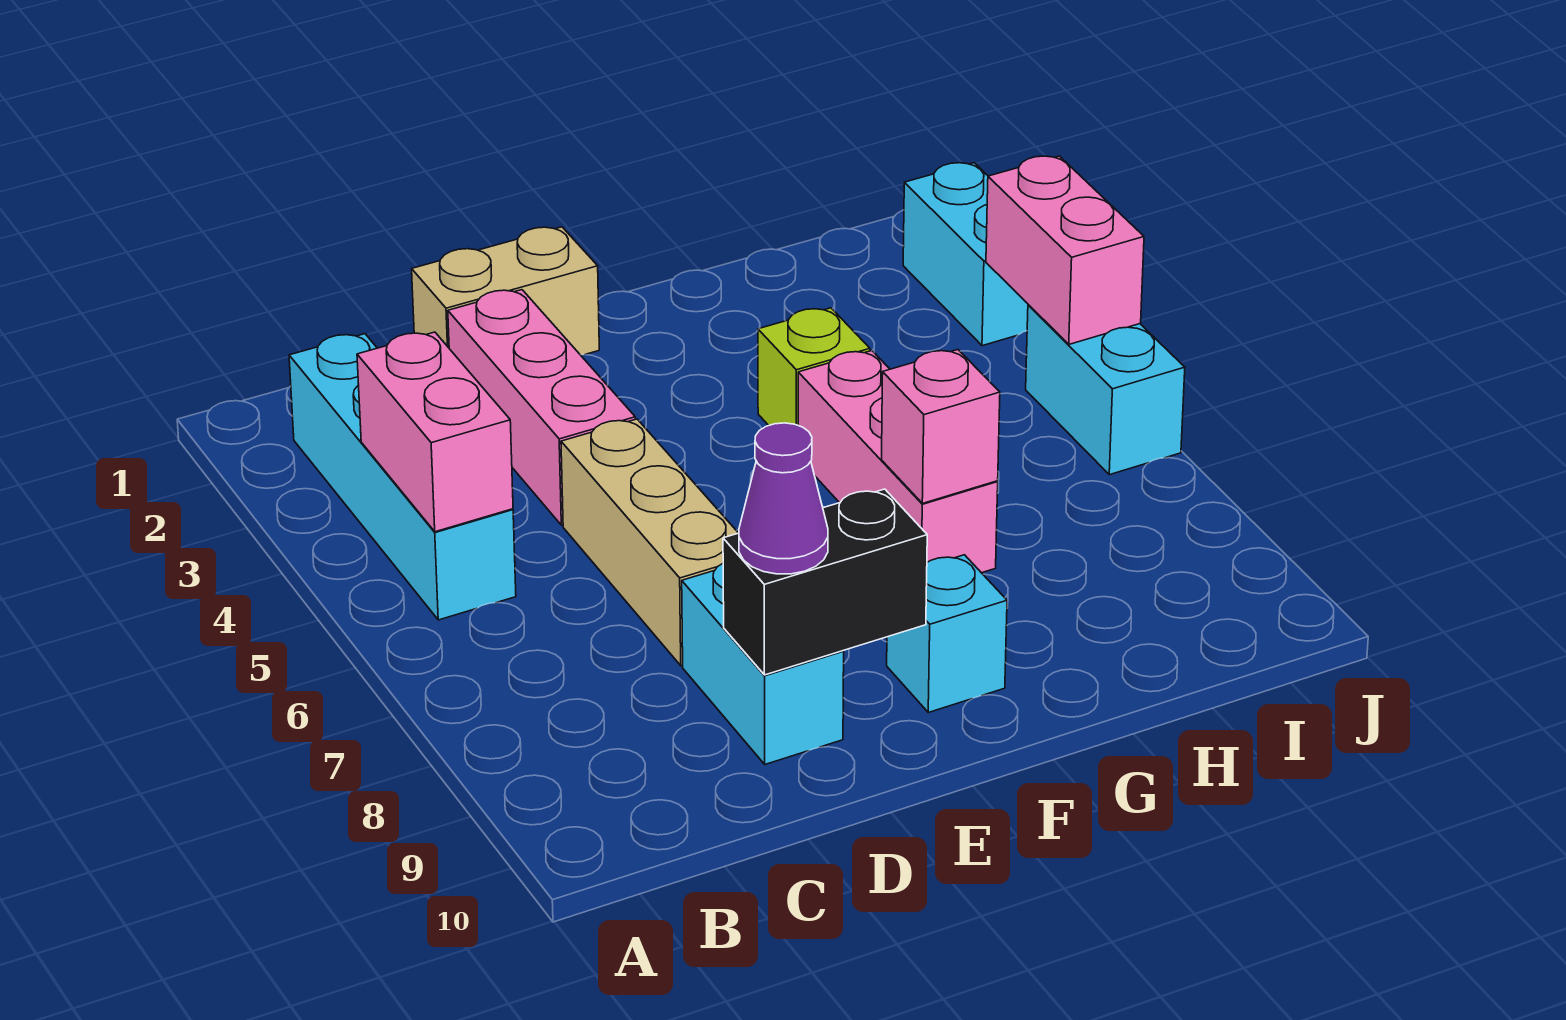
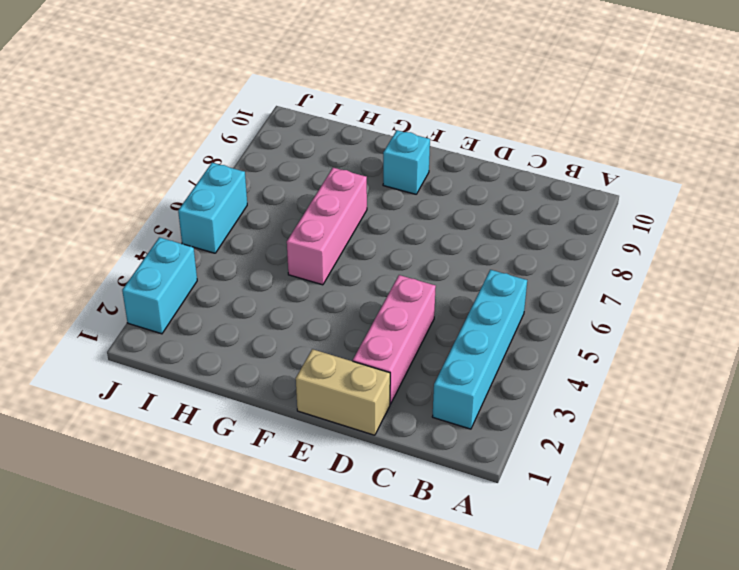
none -> tan brick D5:D7 level 1
none -> cyan brick D8:D9 level 1
none -> lime brick G4 level 1

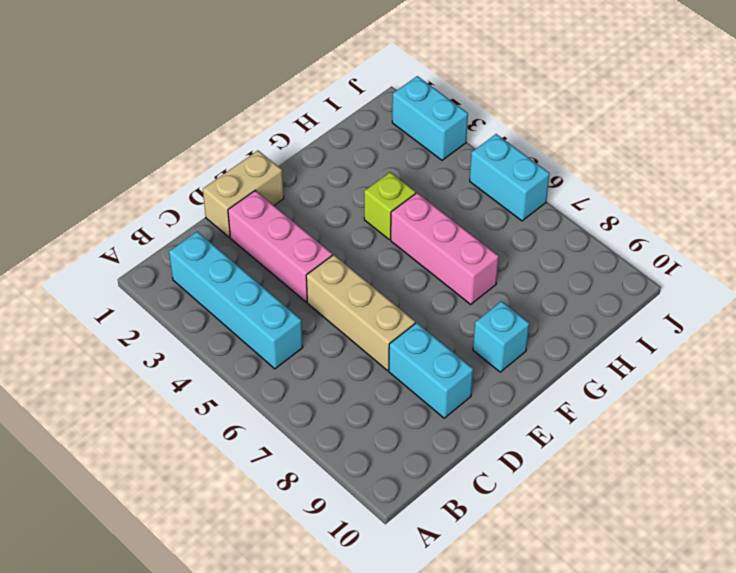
none -> pink brick B4:B5 level 2
none -> black brick D9:E9 level 2
none -> pink brick G7 level 2

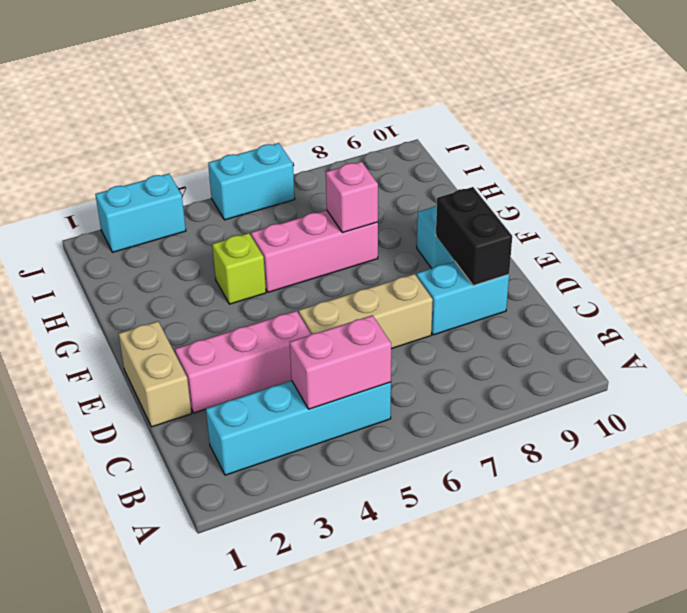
none -> pink brick J4:J5 level 2
none -> purple cone D9 level 3

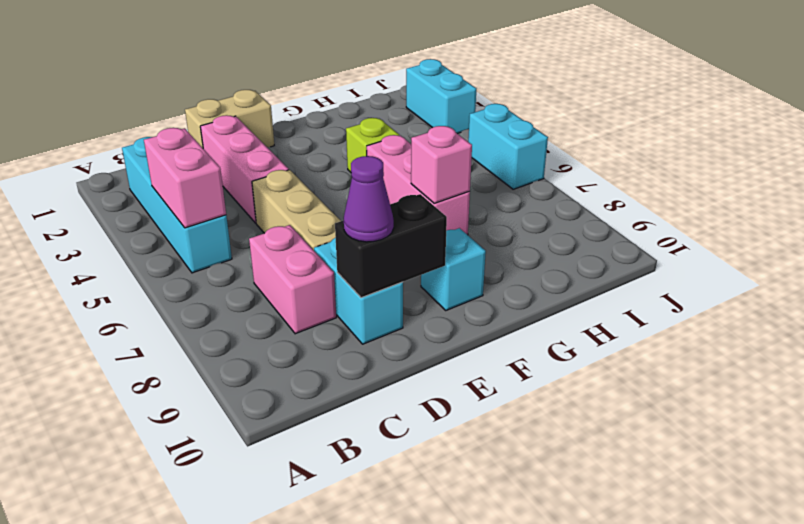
pink brick C7:C8 level 1 -> pink brick J4:J5 level 2

